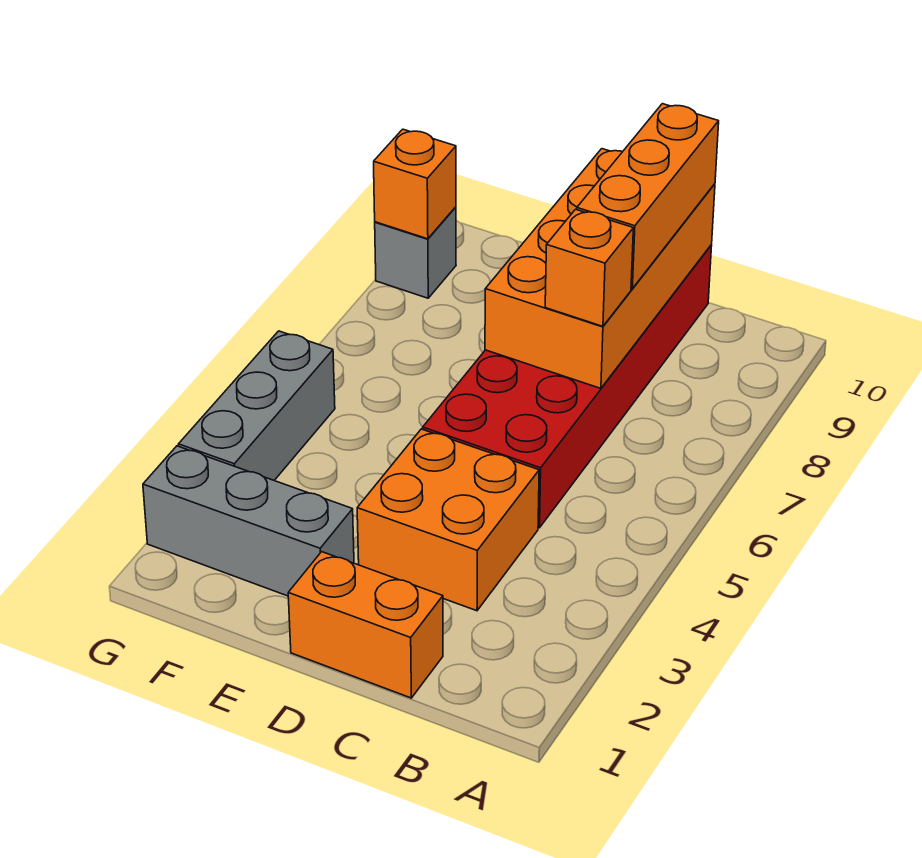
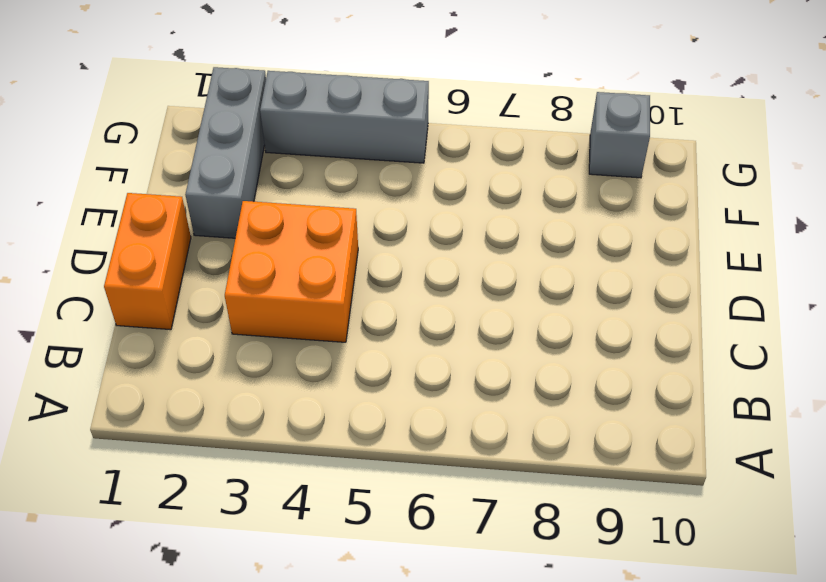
none -> red brick C5:D10 level 1
none -> orange brick C7:D10 level 2

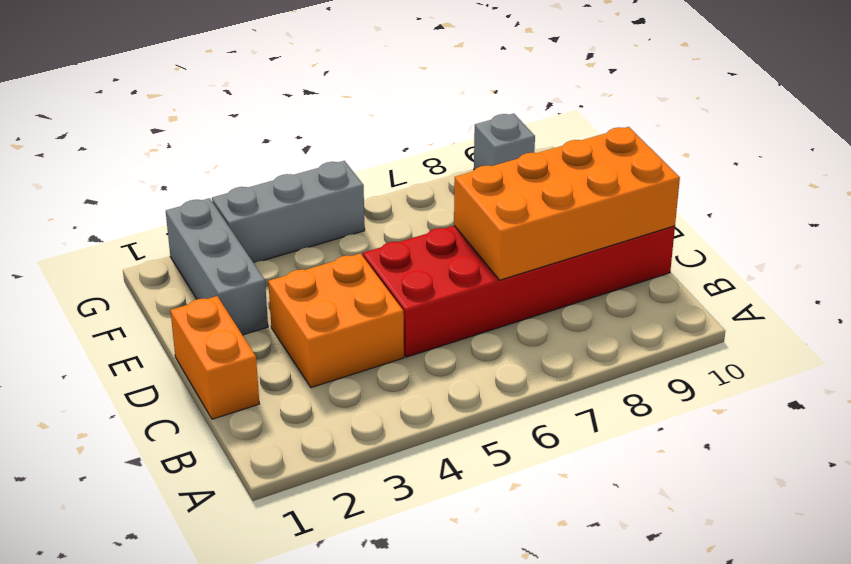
none -> orange brick G9 level 2
none -> orange brick C7 level 3

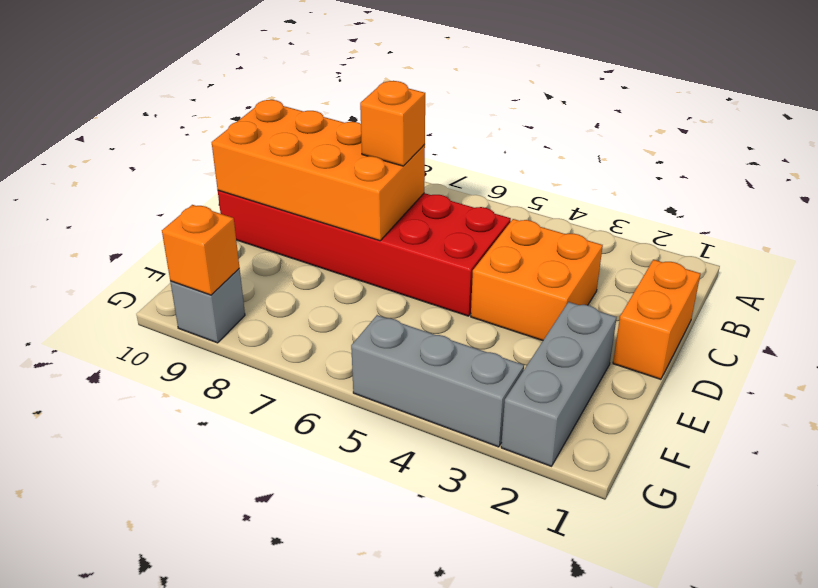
none -> orange brick C8:C10 level 3

